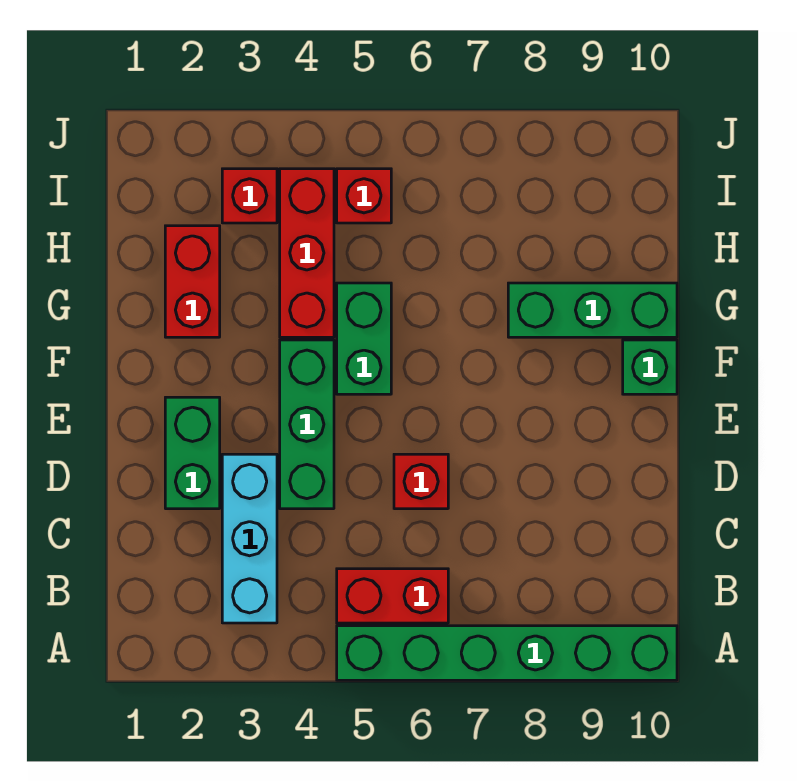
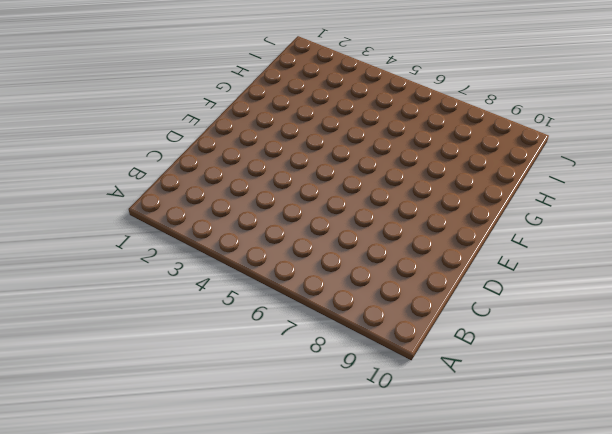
none -> green brick A5:A10 level 1
none -> cyan brick B3:D3 level 1
none -> red brick B5:B6 level 1

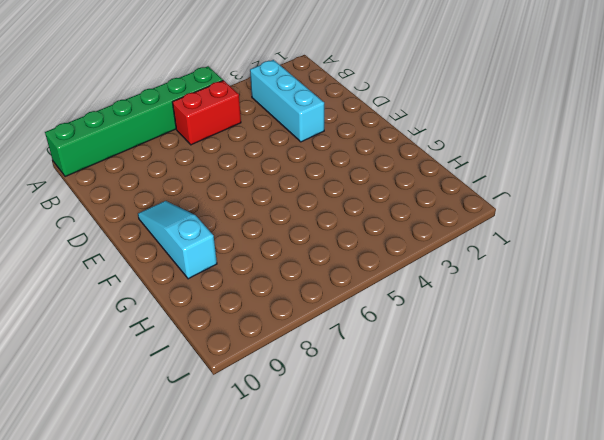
cyan slope E9:G9 level 1 top G -> green brick G8:G10 level 1
none -> green brick D2:E2 level 1
none -> green brick D4:F4 level 1
none -> red brick D6 level 1

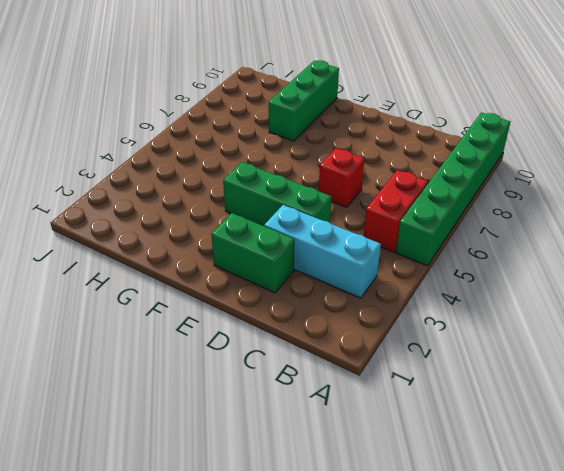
none -> green brick F5:G5 level 1
none -> green brick F10 level 1
none -> red brick G2:H2 level 1

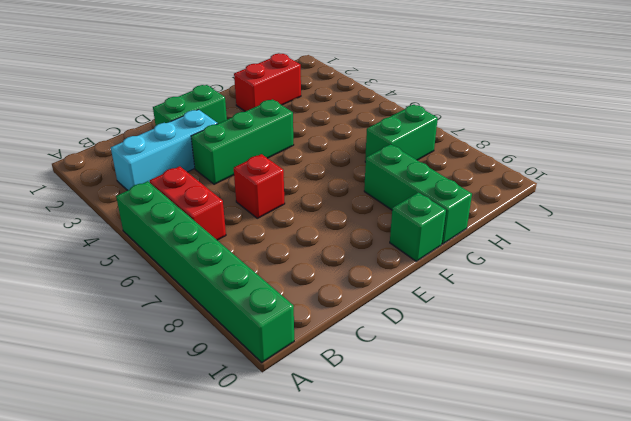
green brick H7:I7 level 1 -> green brick F5:G5 level 1
none -> red brick G4:I4 level 1
none -> red brick I3 level 1
none -> red brick I5 level 1

